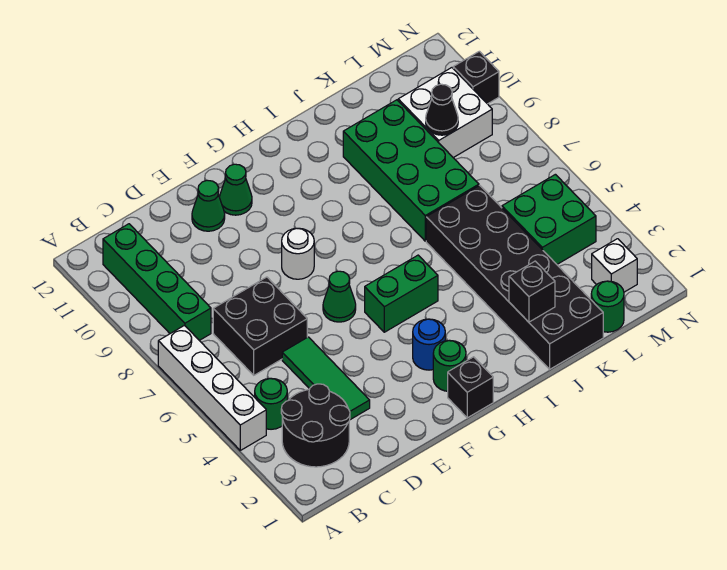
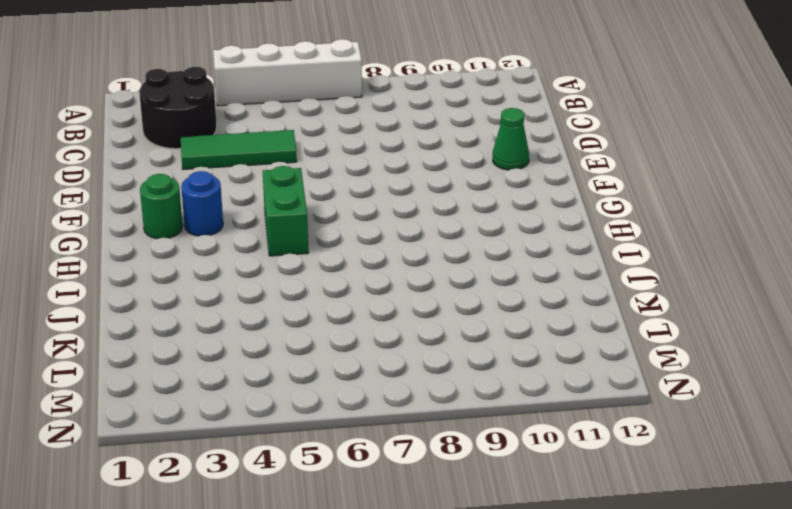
none -> green round brick B4 level 1
none -> green brick B8:B11 level 1
none -> black brick C6:D7 level 1

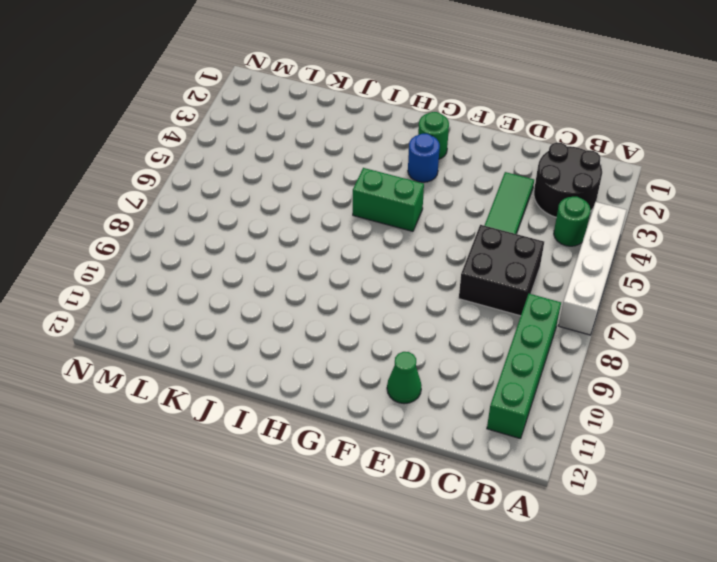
none -> green cone F6 level 1
none -> white round brick F8 level 1
none -> green cone F11 level 1

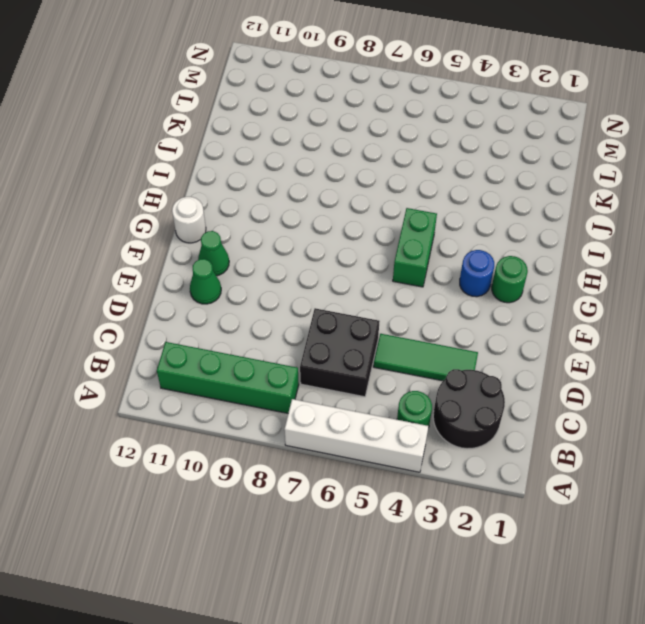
white round brick G12 level 1 -> white round brick F8 level 1
none -> green cone F6 level 1
none -> black brick G1 level 1
none -> black brick J1:K6 level 1

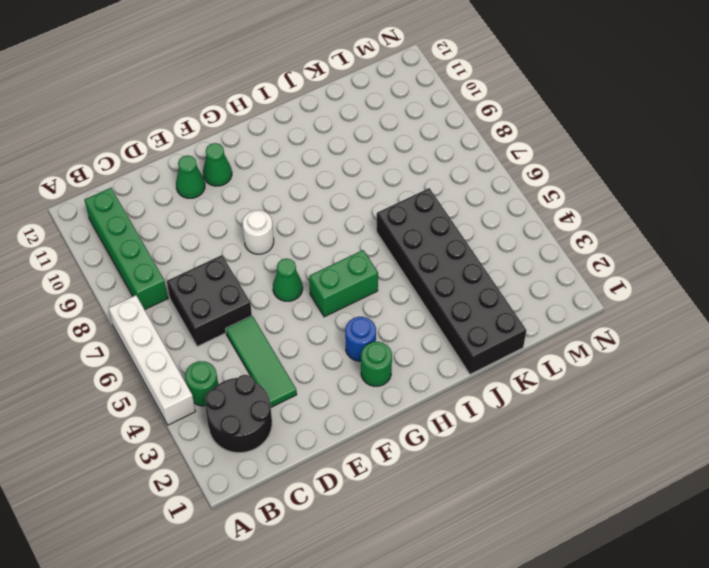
none -> black brick G1 level 1
none -> green brick J7:K10 level 1
none -> green round brick L1 level 1

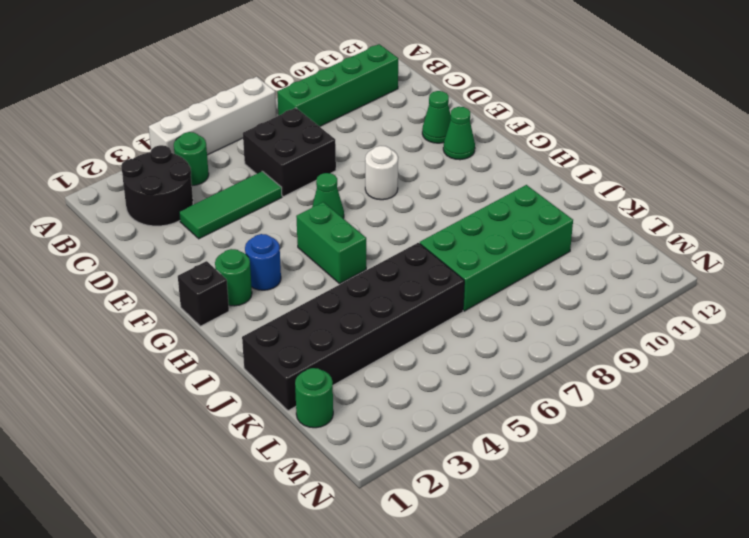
none -> green brick L4:M5 level 1
none -> white brick L9:M10 level 1
none -> white brick M2 level 1

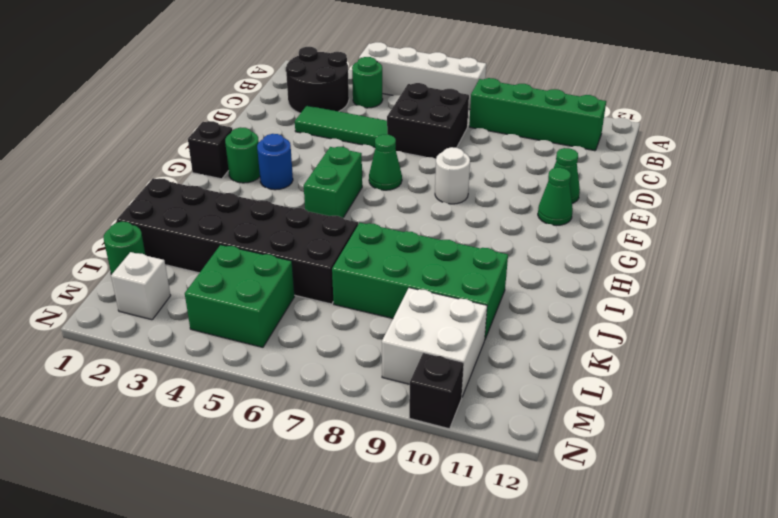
none -> black brick J2 level 2
none -> black cone L9 level 2

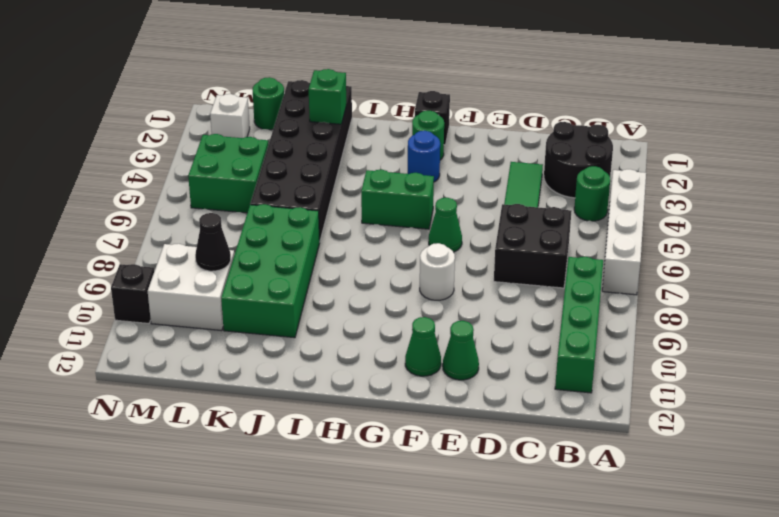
green brick J2 level 2 -> black brick J2 level 2

